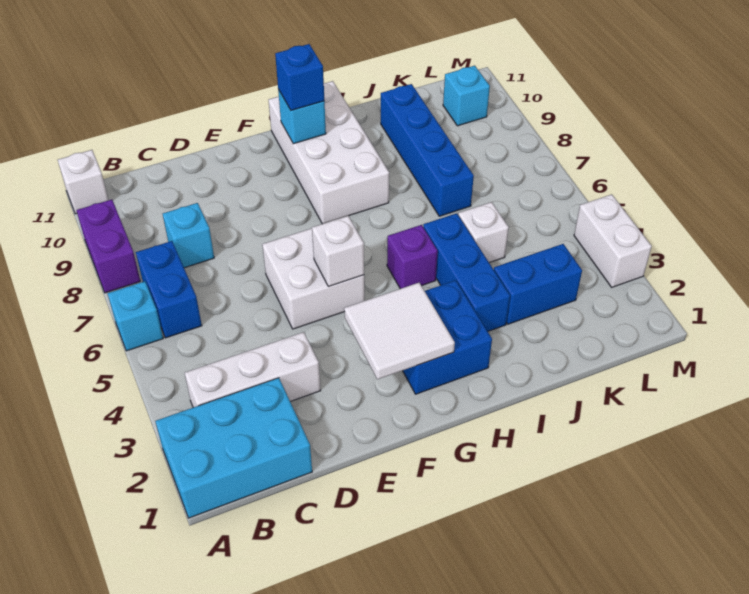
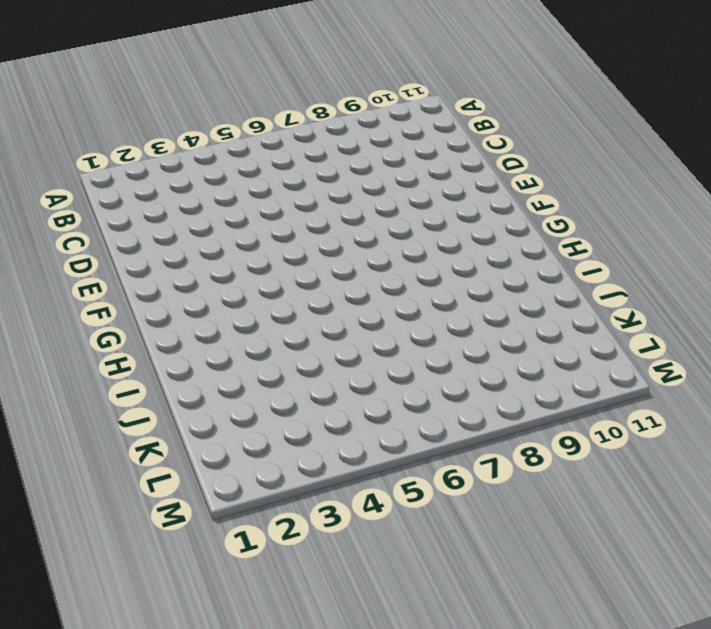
none -> cyan brick A1:C2 level 1
none -> cyan brick A6 level 1
none -> purple brick A8:A9 level 1

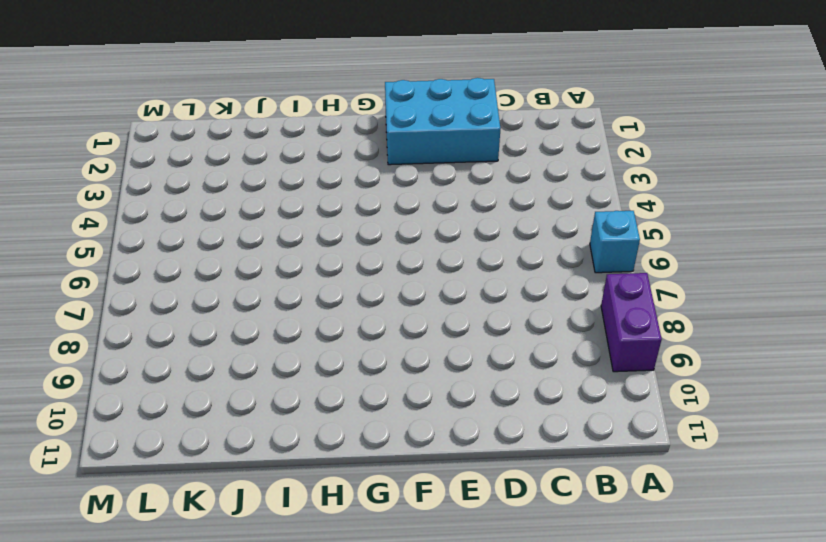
cyan brick D1:F2 level 1 -> cyan brick A1:C2 level 1
none -> white brick A11 level 1
none -> white brick B3:D3 level 1
none -> blue brick B6:B7 level 1

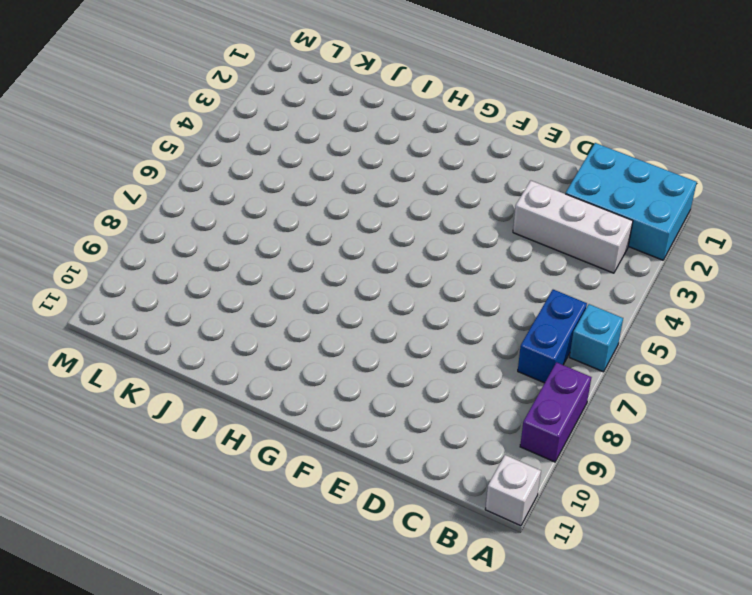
none -> cyan brick C8 level 1
none -> white brick E5:F6 level 1
none -> blue brick G2:H3 level 1

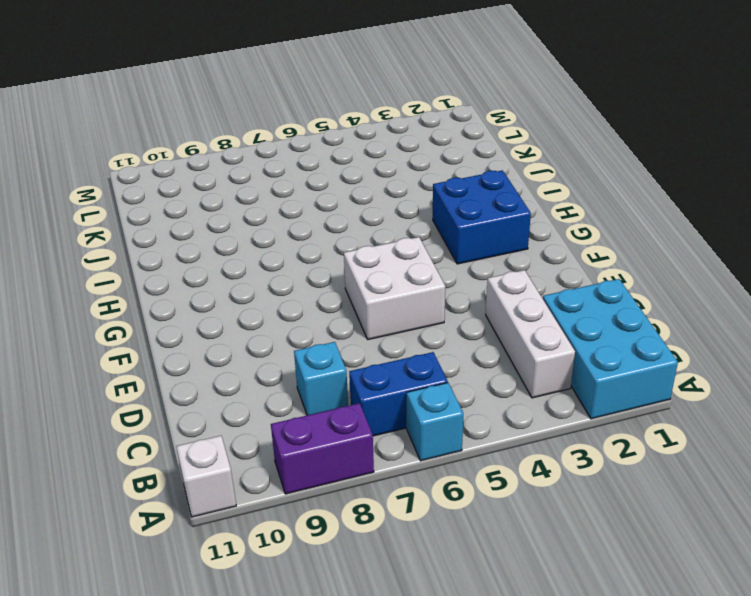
none -> white brick G8:H11 level 1
none -> purple brick H5 level 1
none -> blue brick I3:I5 level 1

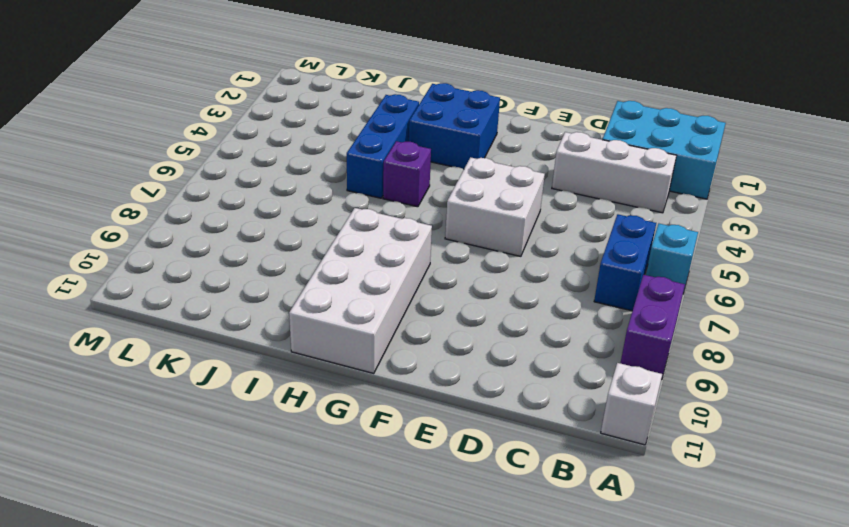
none -> cyan brick C8 level 1
none -> blue brick J3:K3 level 1
none -> white brick J5 level 1

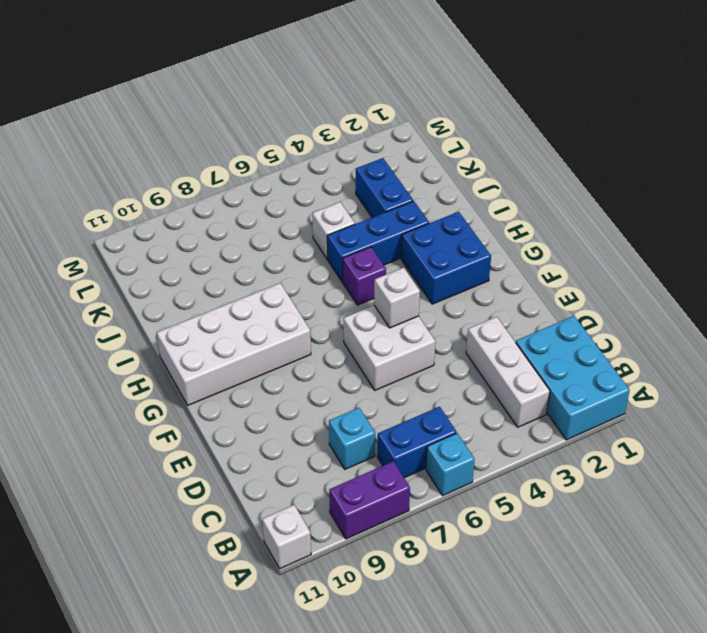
none -> blue brick J7:J10 level 1
none -> cyan brick L10 level 1
none -> white brick M3:M4 level 1

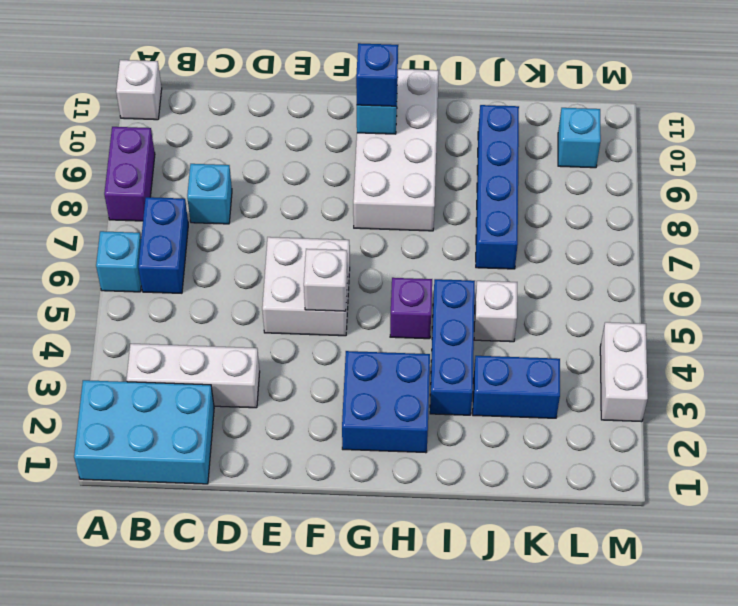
none -> white tile F2:G3 level 2

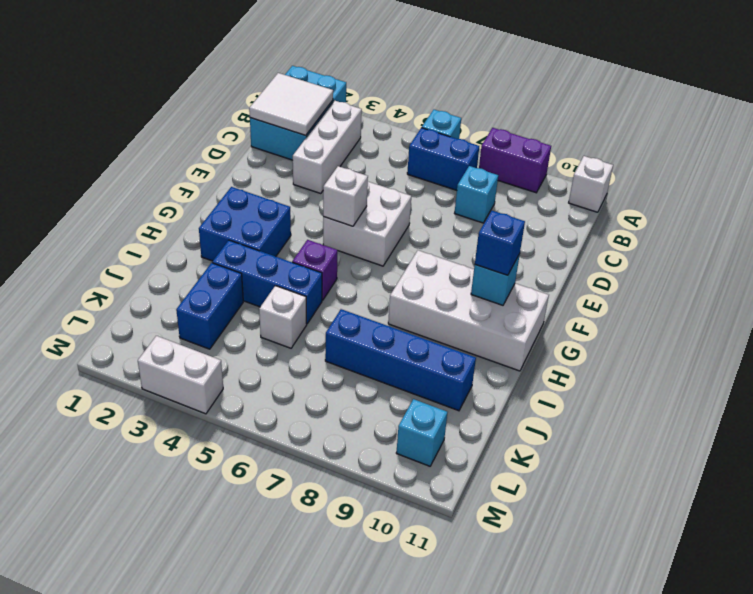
white tile B1:C2 level 2 -> white tile F2:G3 level 2

